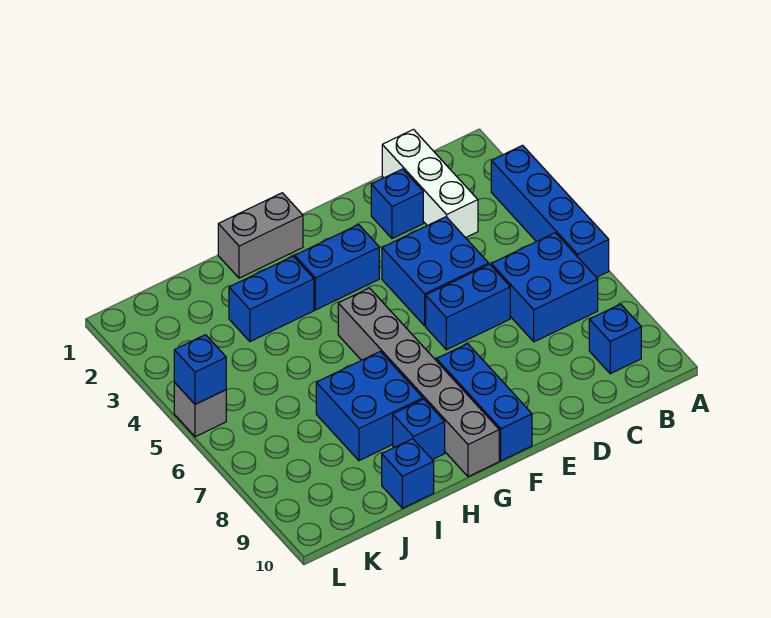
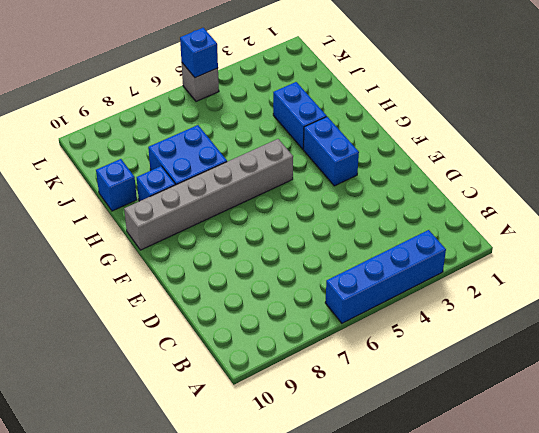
none -> blue brick B6:C7 level 1
none -> blue brick B9 level 1
none -> white brick C1:C3 level 1

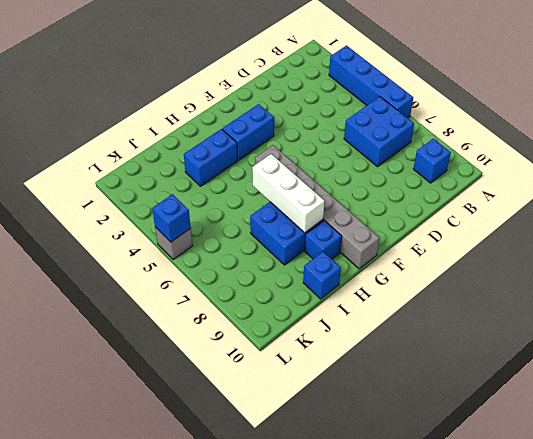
white brick H6:H8 level 2 -> white brick C1:C3 level 1
none -> blue brick D2 level 1
none -> blue brick D4:E5 level 1
none -> blue brick D6:E6 level 1

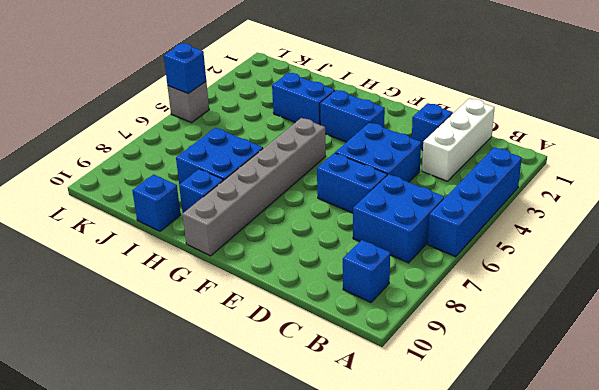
none -> blue brick F8:F10 level 1
none -> grey brick G1:H1 level 1

